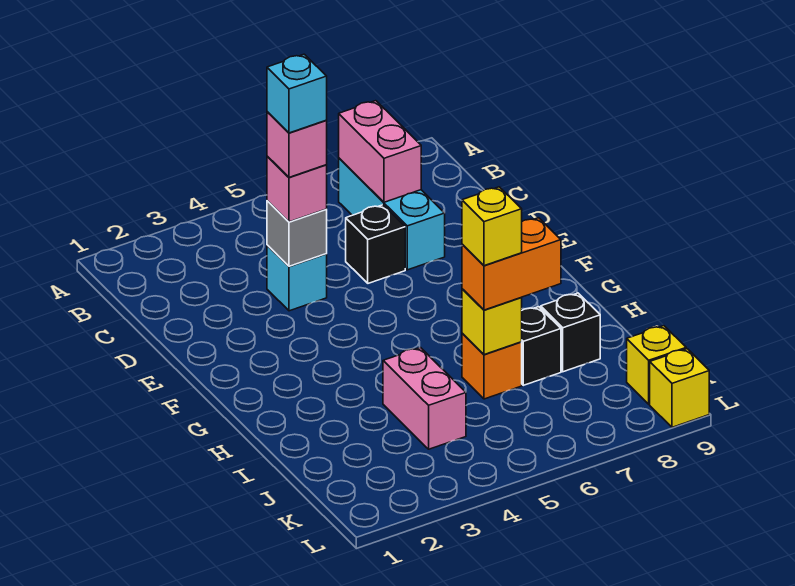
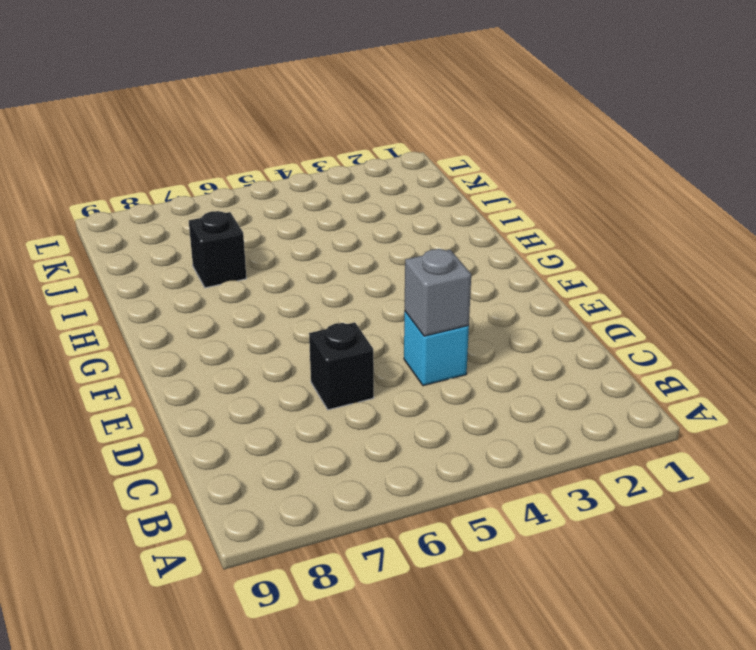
none -> cyan brick B7:D7 level 1
none -> pink brick I4:J4 level 1
none -> orange brick I6 level 1

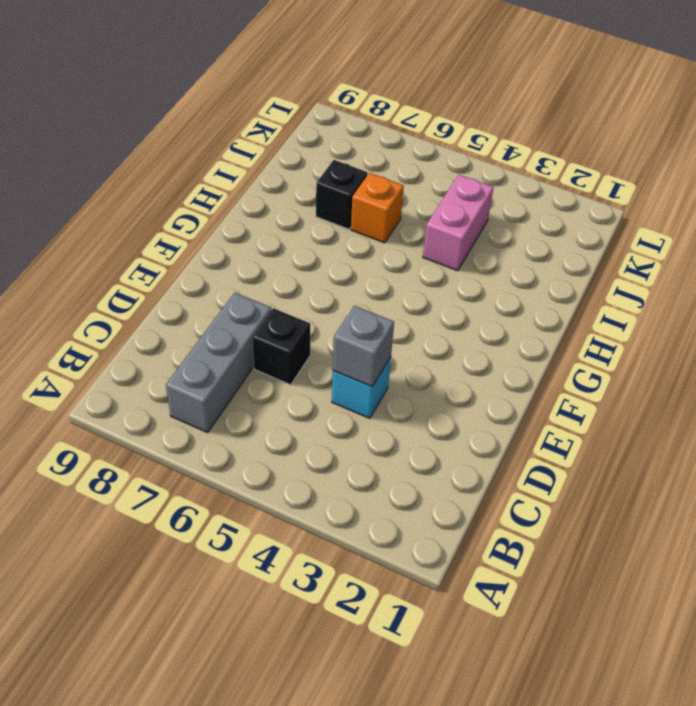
grey brick B7:D7 level 1 -> cyan brick B7:D7 level 1
none -> black brick I8 level 1
none -> yellow brick K9 level 1
none -> yellow brick L9 level 1

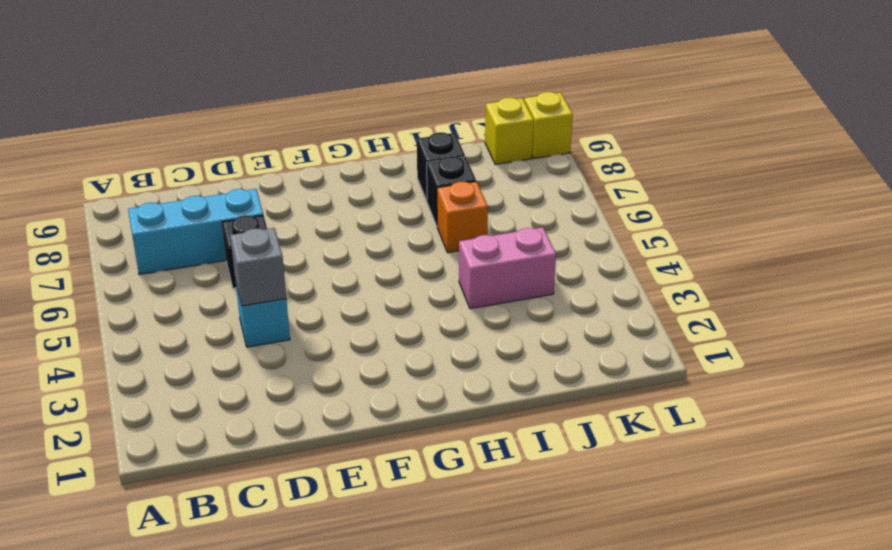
none -> pink brick B7:C7 level 2
none -> yellow brick I6 level 2
none -> pink brick D4 level 3

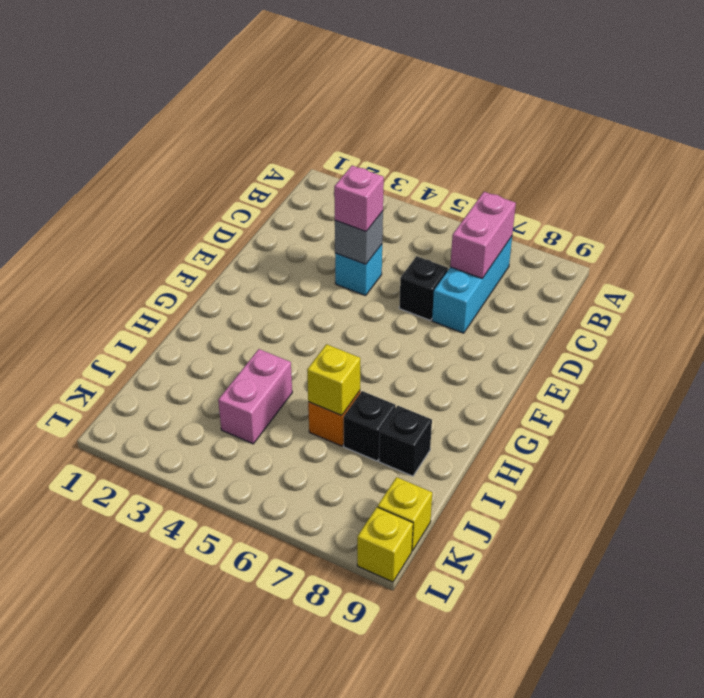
none -> orange brick I6:I7 level 3
none -> pink brick D4 level 4
none -> yellow brick I6 level 4

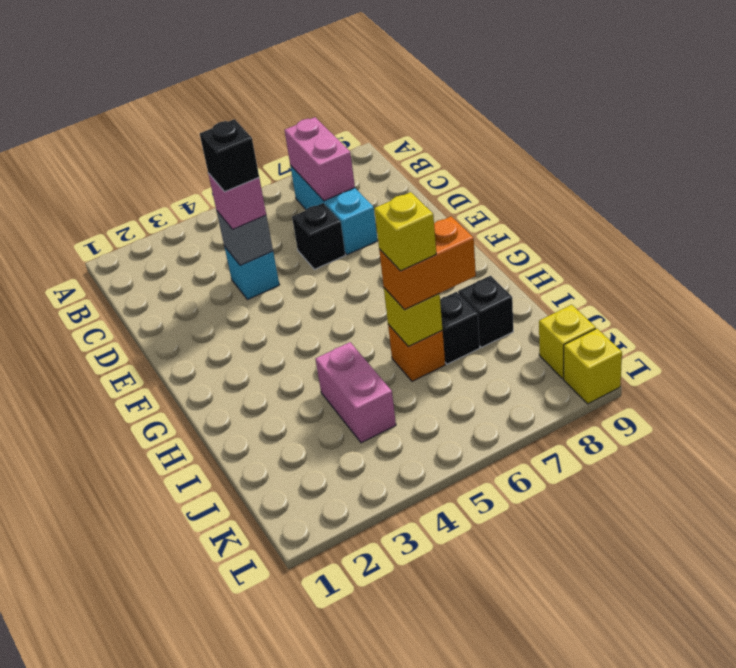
black brick D4 level 4 -> pink brick D4 level 4
none -> cyan brick D4 level 5

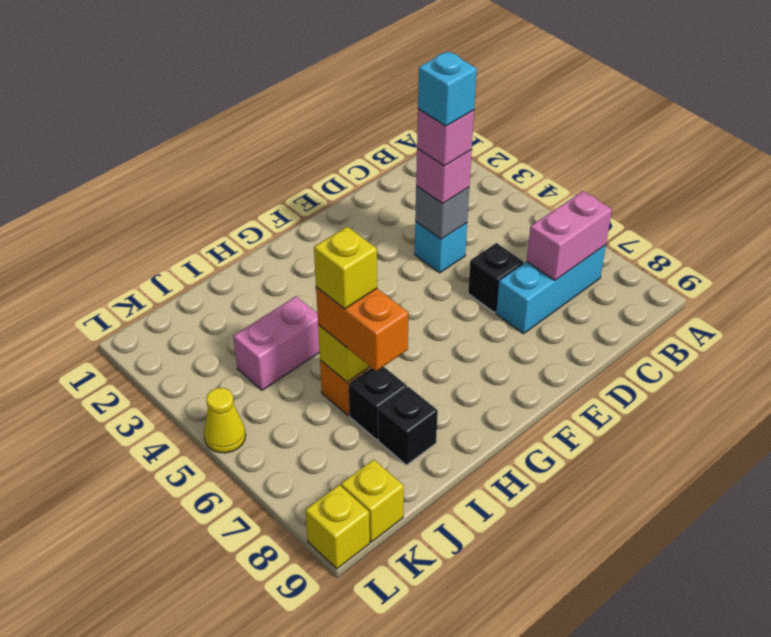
yellow cone L5 level 1 -> none

